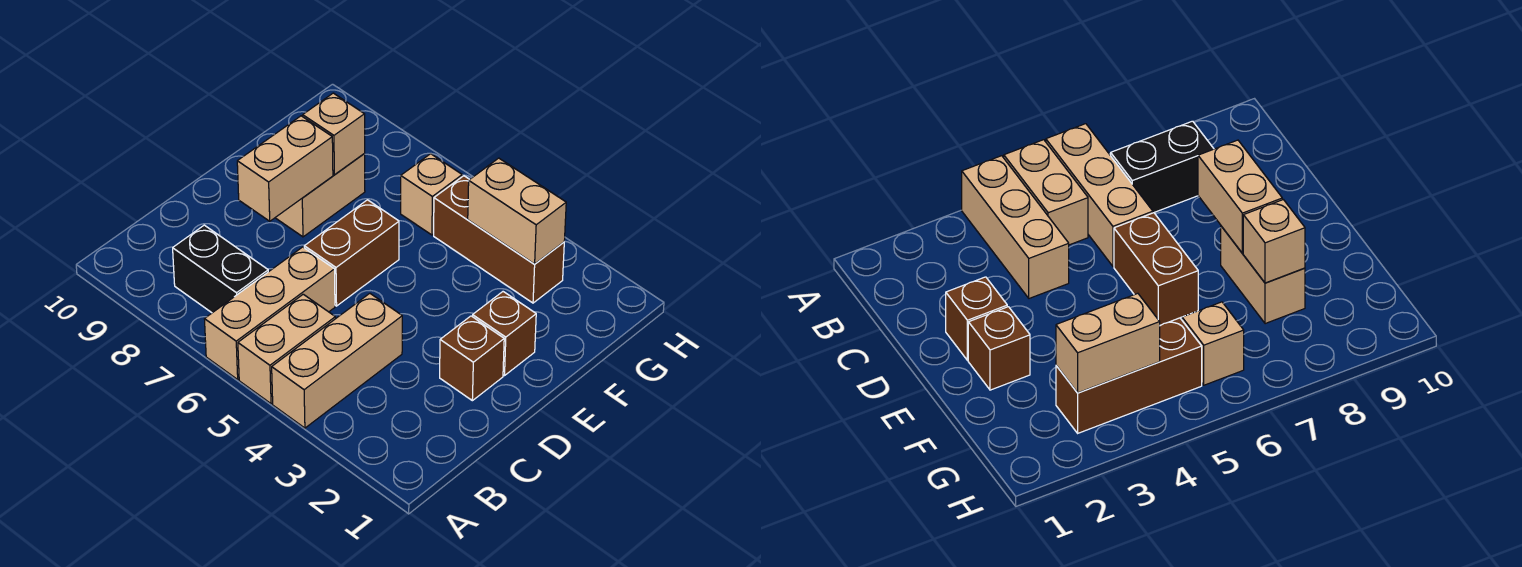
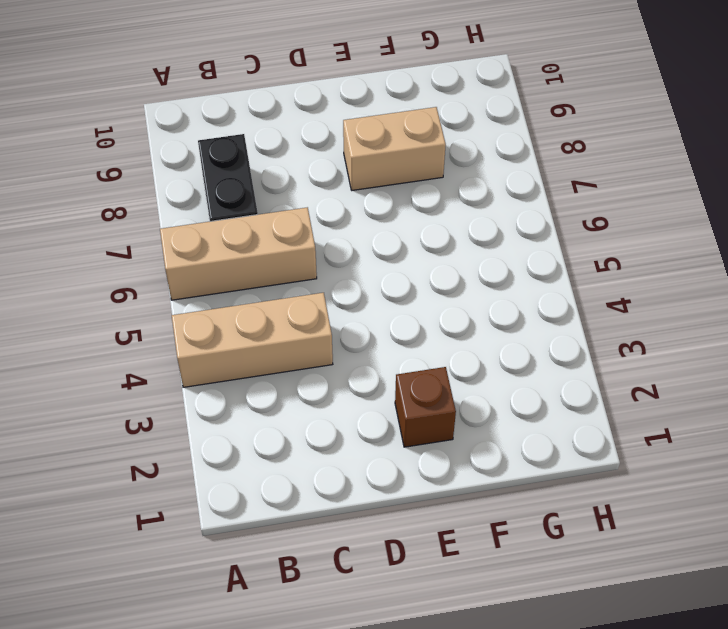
none -> tan brick A5:B5 level 1
none -> brown brick D2 level 1
none -> brown brick D6:E6 level 1

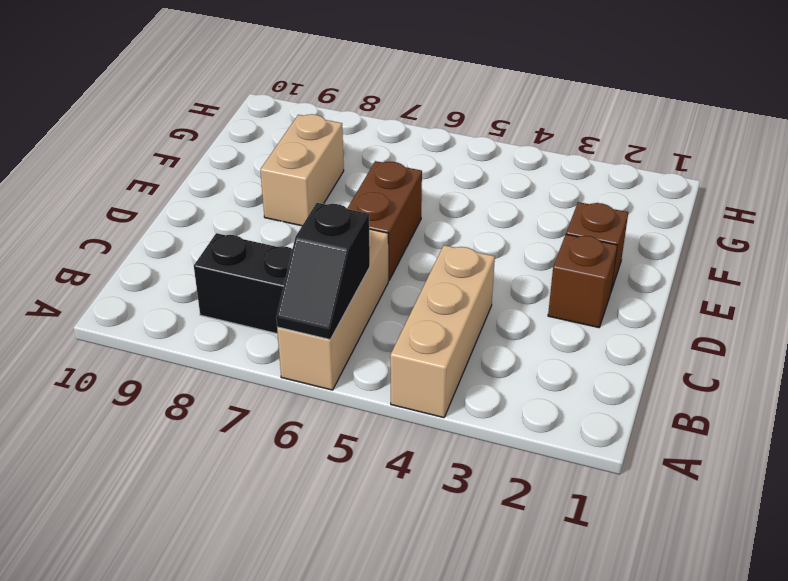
black slope A6:B6 level 2 top B -> none
none -> tan brick A5:B5 level 1
none -> brown brick G3:G5 level 1
none -> tan brick G6 level 1

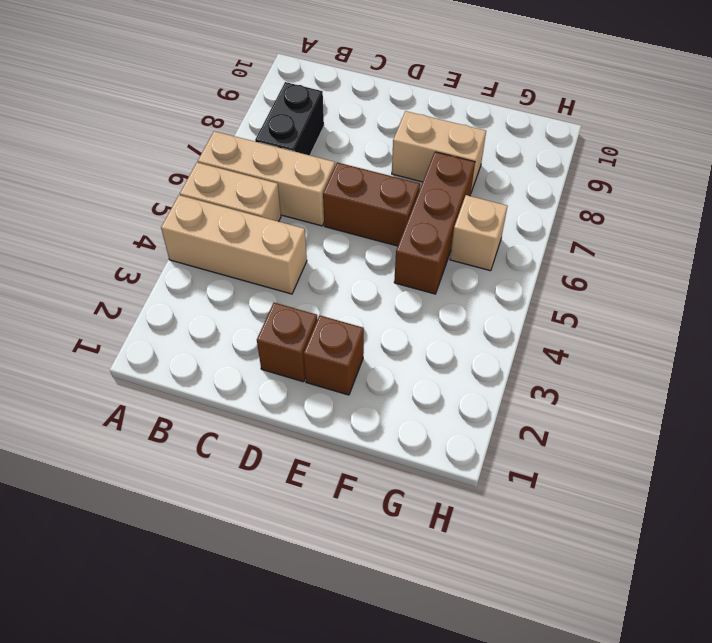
brown brick F5:F7 level 1 -> brown brick G3:G5 level 1
none -> tan brick D8:E8 level 2
none -> tan brick F8 level 2
none -> tan brick G3:G4 level 2

